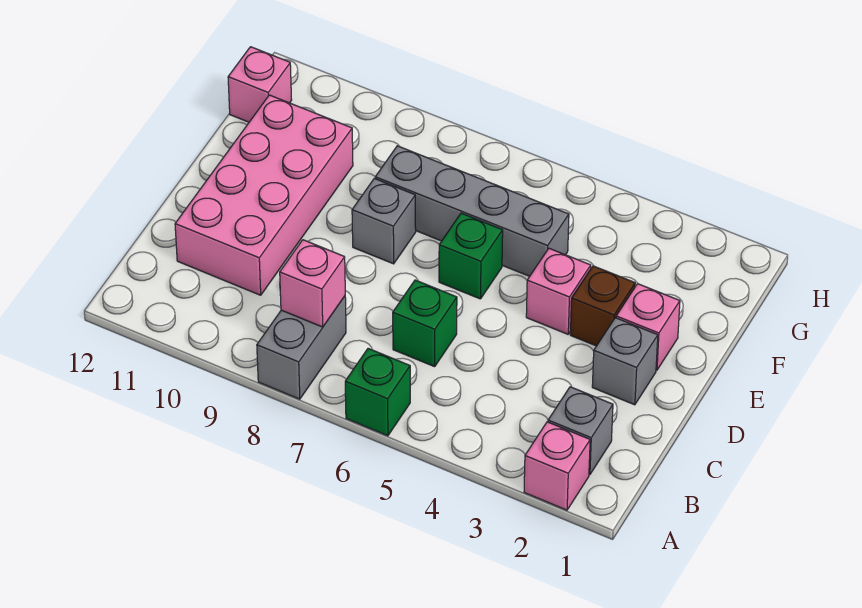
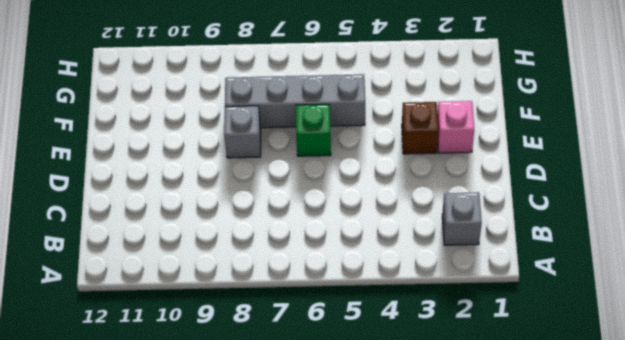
none -> pink brick A2 level 1
none -> green brick A6 level 1
none -> grey brick A8:B8 level 1

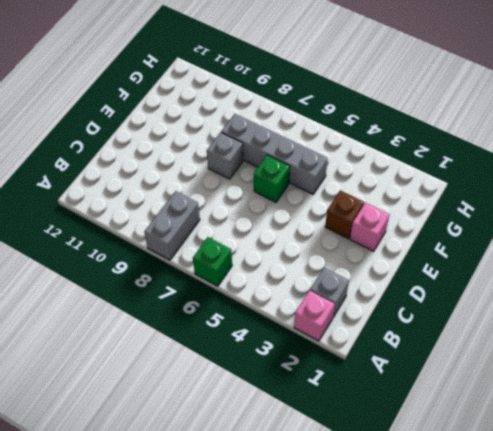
none -> green brick C6 level 1
none -> pink brick C10:F11 level 1
none -> grey brick D2 level 1

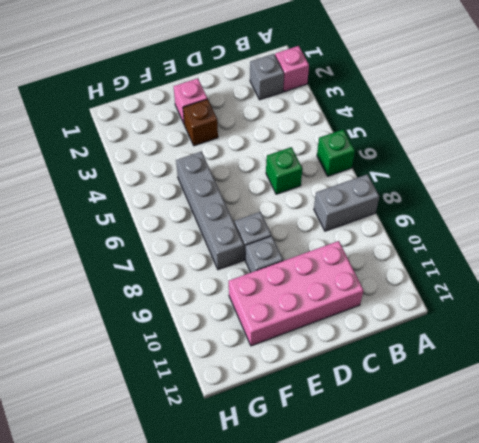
grey brick E9 level 1 -> grey brick D2 level 1
none -> pink brick E4 level 1
none -> green brick E6 level 1
none -> pink brick G12 level 1

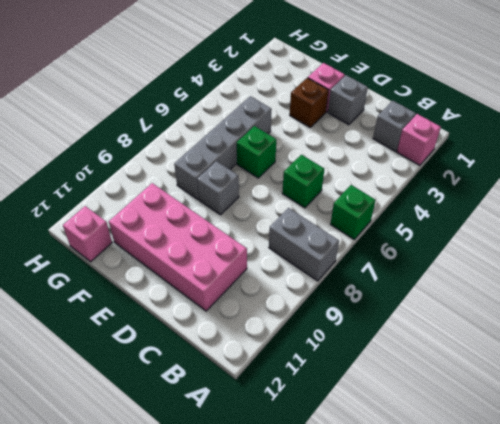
none -> pink brick E4 level 1
none -> pink brick B8 level 2

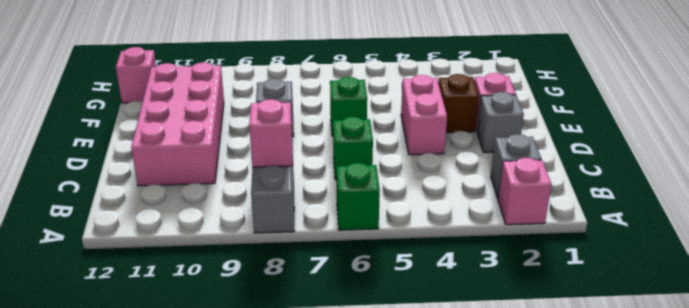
pink brick D4:E4 level 1 -> pink brick E4 level 1
none -> grey brick F5:F8 level 1

